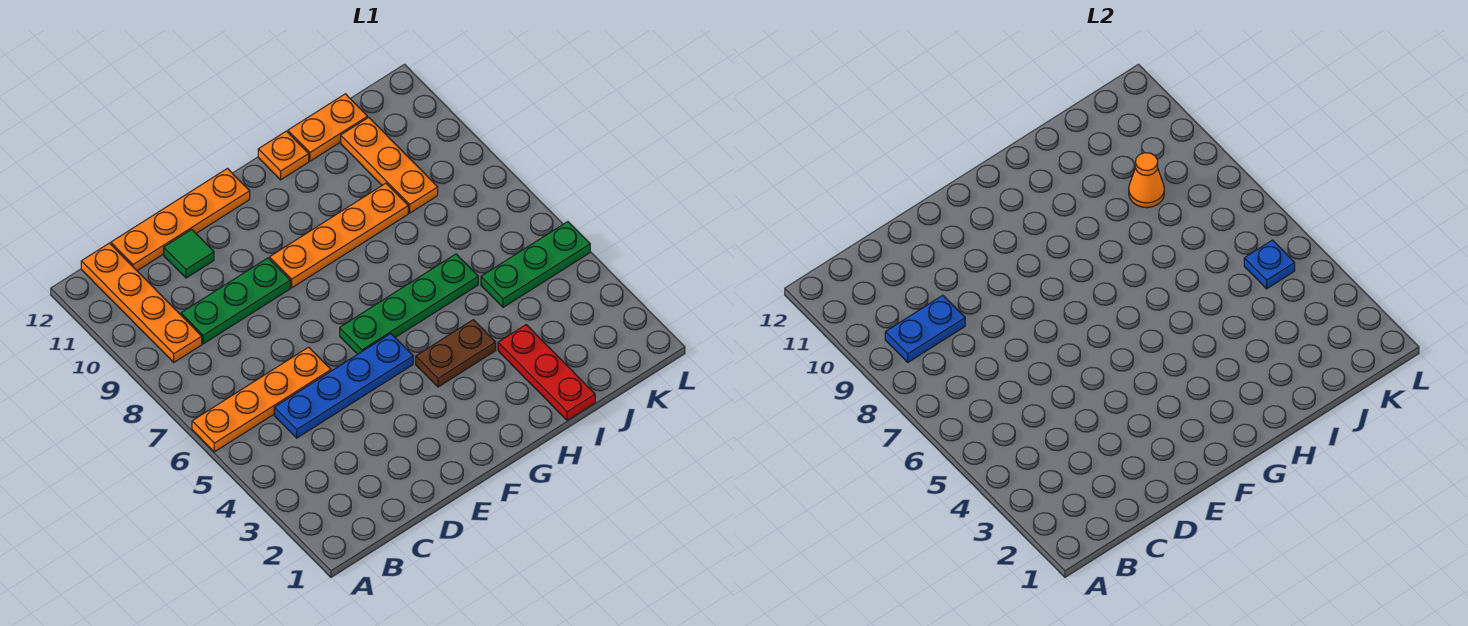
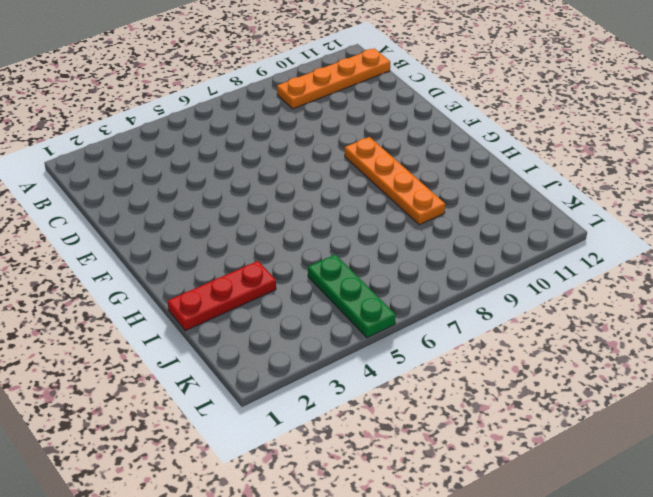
none -> orange plate A6:D6 level 1
none -> blue plate C5:F5 level 1
none -> green plate C9:E9 level 1

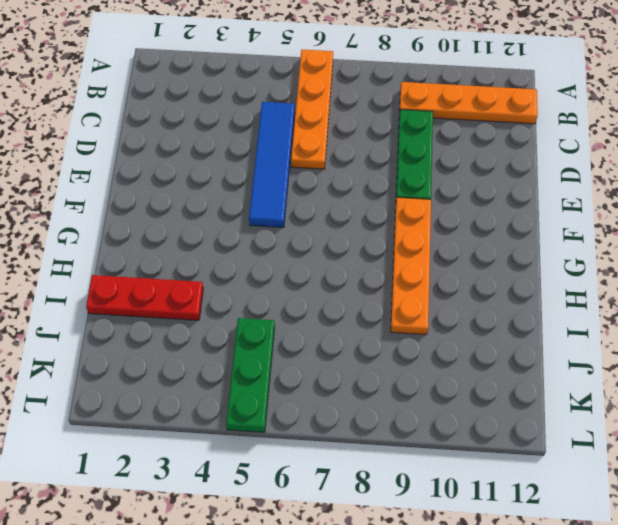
blue tile C5:F5 level 1 -> blue plate C5:F5 level 1
none -> orange plate C12:F12 level 1
none -> green tile D11 level 1
none -> green plate F6:I6 level 1

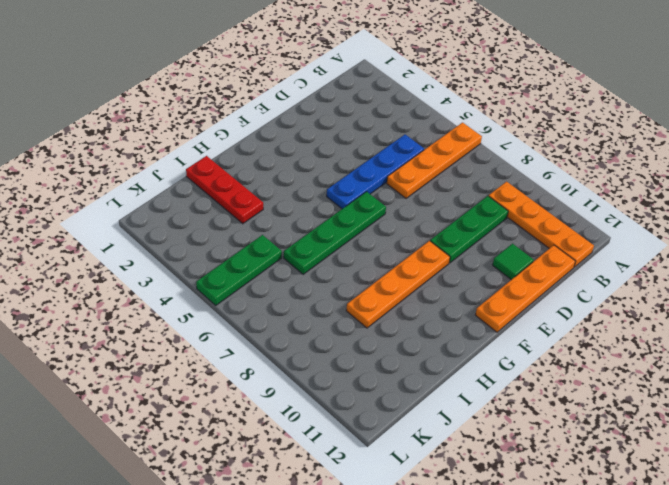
none -> brown plate G4:H4 level 1
none -> orange plate H12 level 1
none -> orange plate I12:J12 level 1

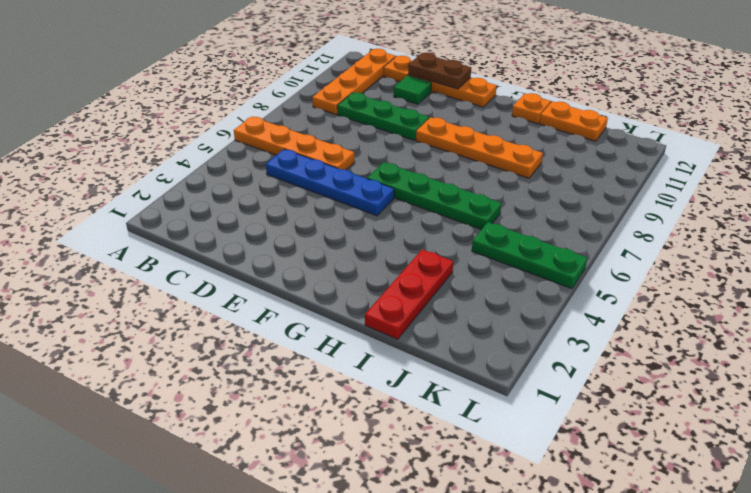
brown plate D12:E12 level 2 -> brown plate G4:H4 level 1
none -> orange plate J9:J11 level 1
none -> blue plate B9:C9 level 2
none -> orange cone J9 level 2

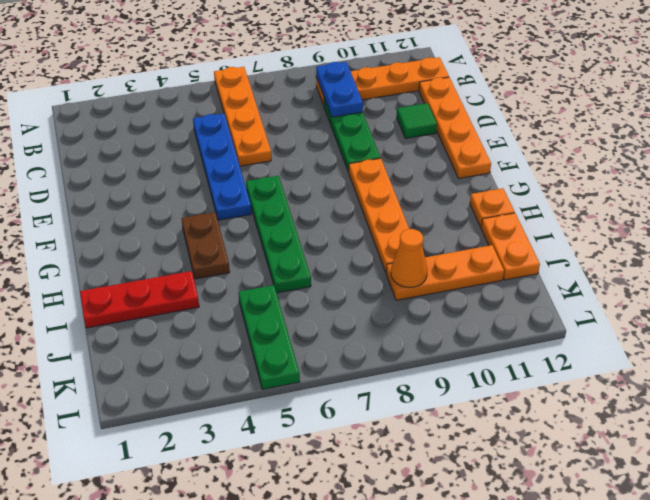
none -> blue plate K5 level 2

